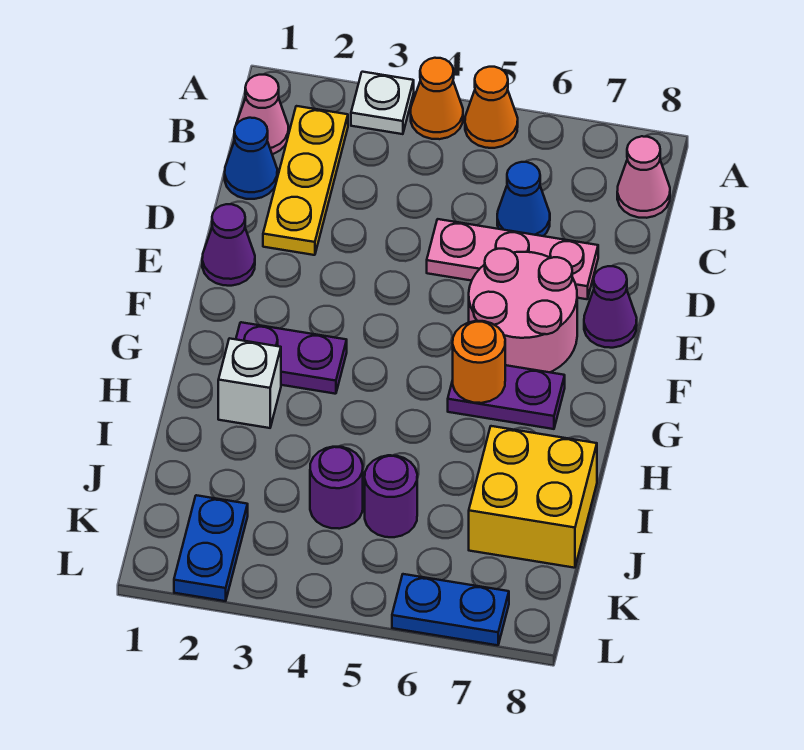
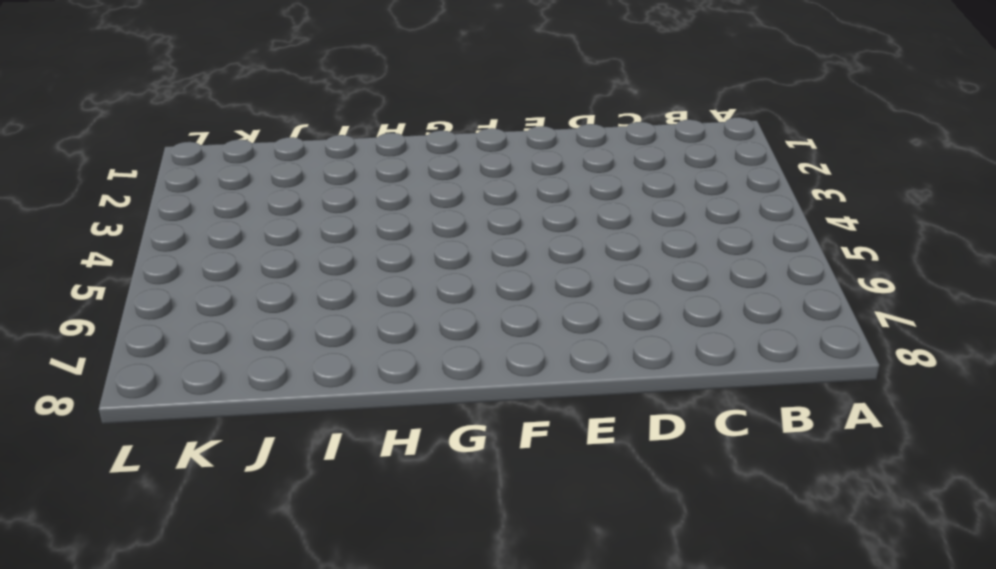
none -> white plate A3 level 1
none -> orange cone A4 level 1
none -> orange cone A5 level 1

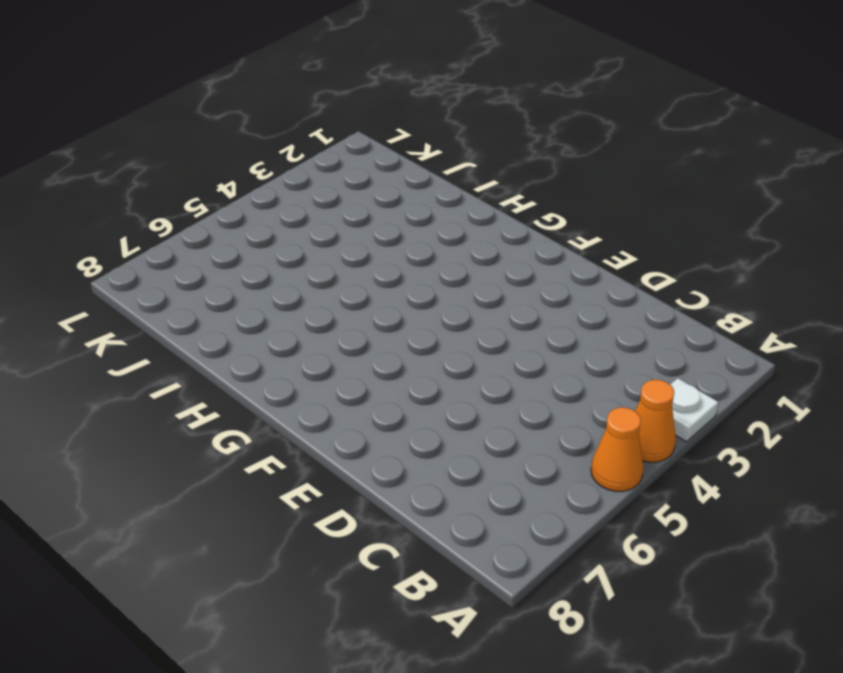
none -> pink cone B1 level 1
none -> yellow plate B2:D2 level 1
none -> pink cone B8 level 1

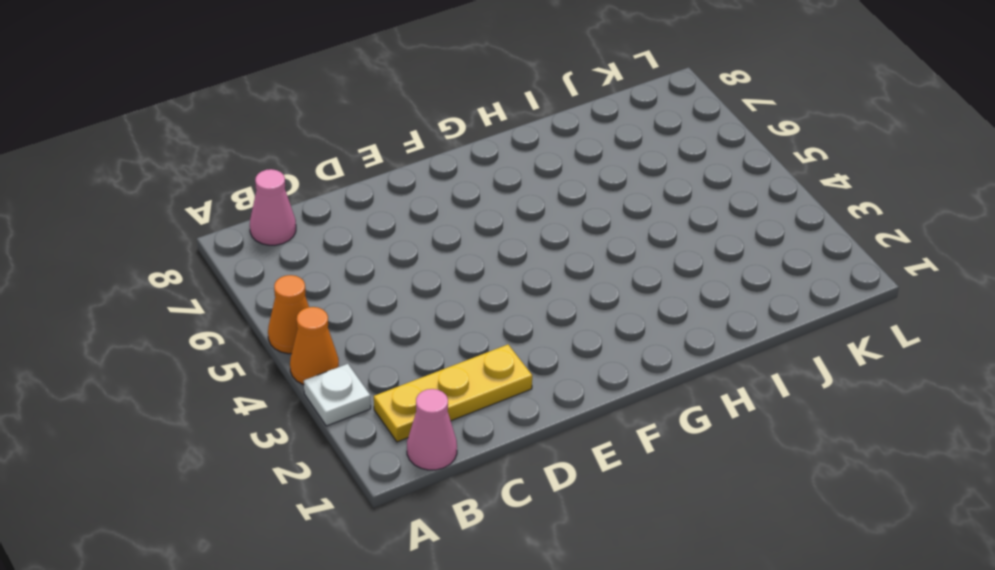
none -> blue cone C1 level 1
none -> blue cone C6 level 1
none -> pink plate D5:D7 level 1

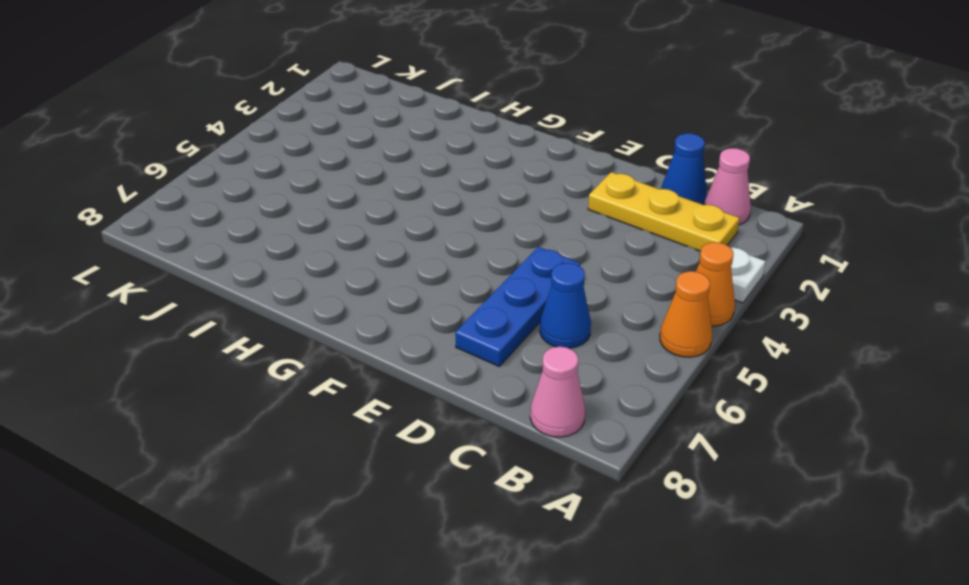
blue plate D5:D7 level 1 -> pink plate D5:D7 level 1
none -> purple cone E1 level 1
none -> pink round brick E6:F7 level 1
none -> purple cone E8 level 1

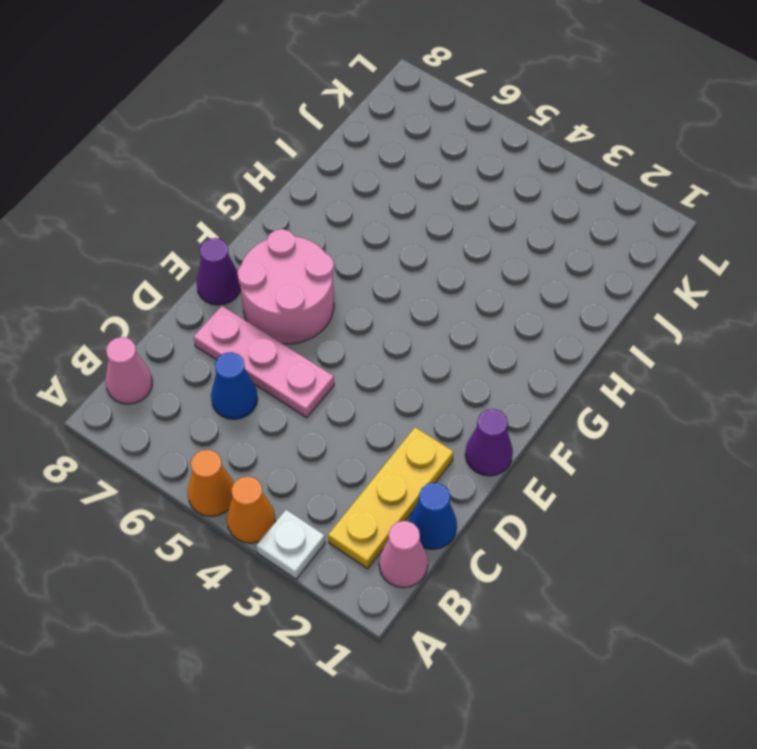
none -> purple plate G2:G3 level 1
none -> purple plate G6:G7 level 1
none -> white brick H2 level 1

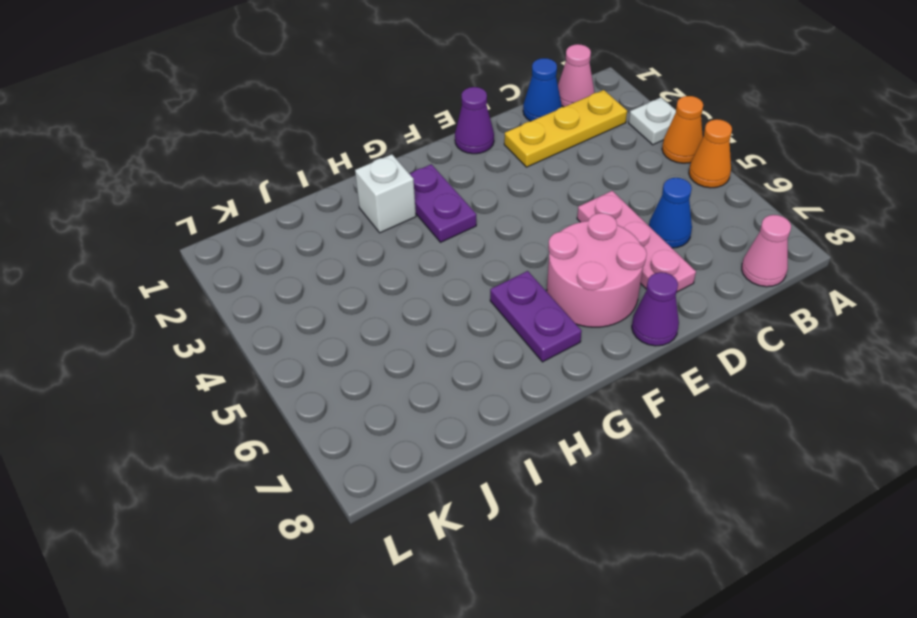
none -> yellow brick I7:J8 level 1
none -> purple round brick J4 level 1
none -> purple round brick J5 level 1

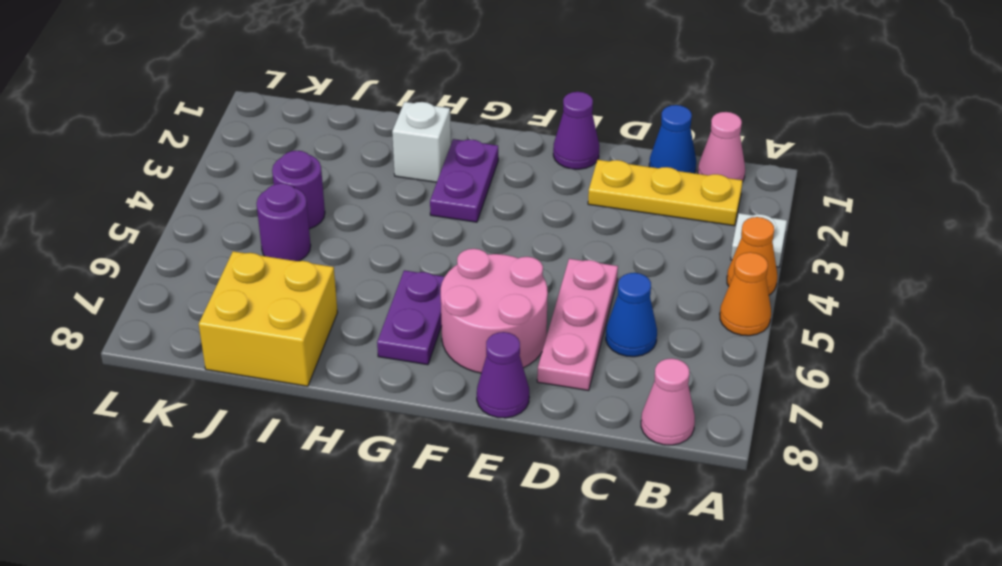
none -> blue plate K2:L2 level 1
none -> blue plate L6:L7 level 1
none -> orange round brick G6 level 2

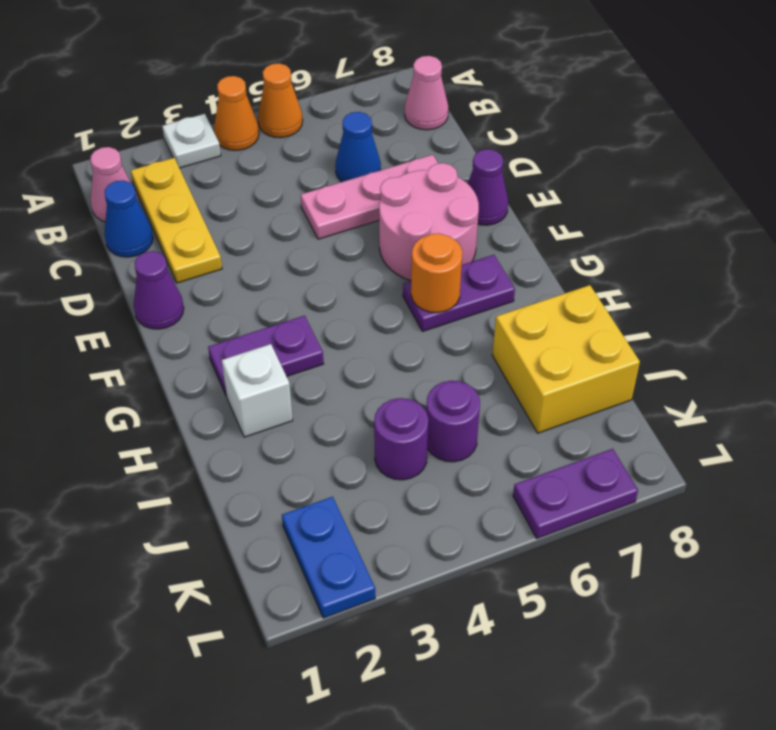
purple plate L6:L7 level 1 -> blue plate L6:L7 level 1

